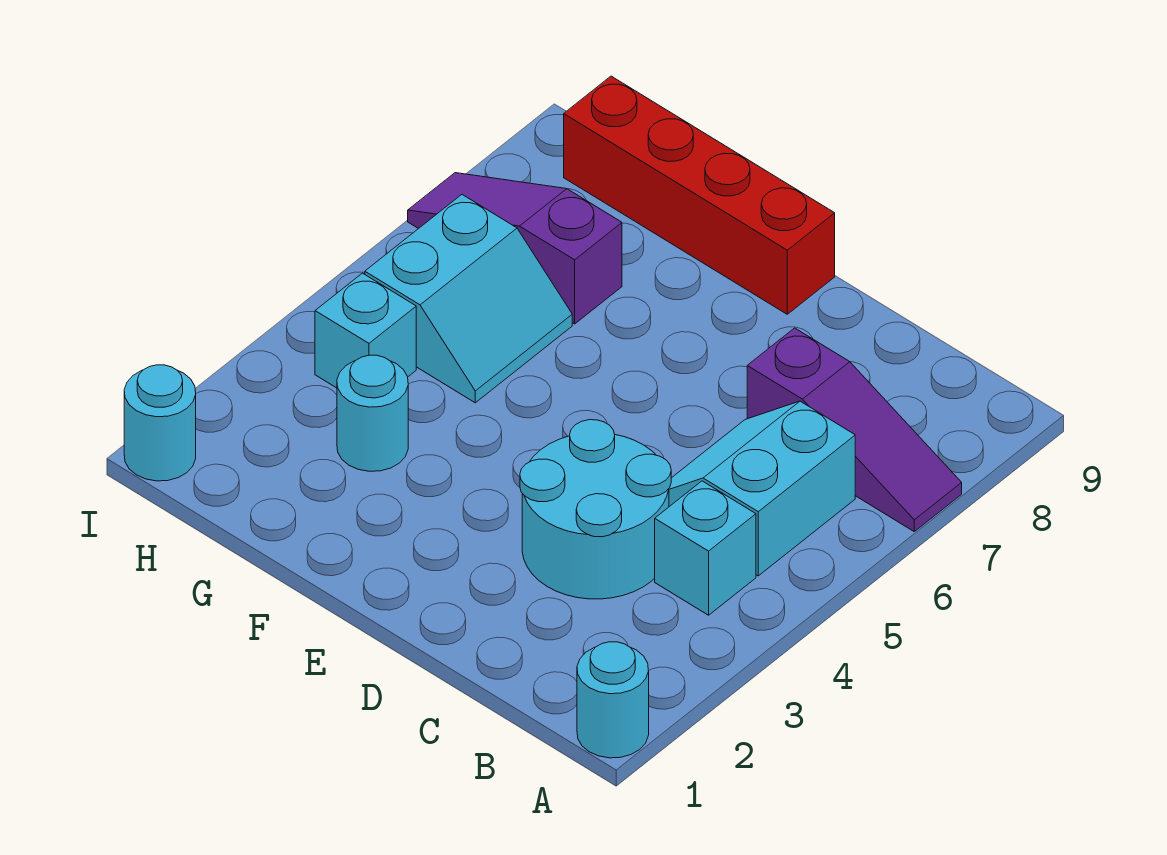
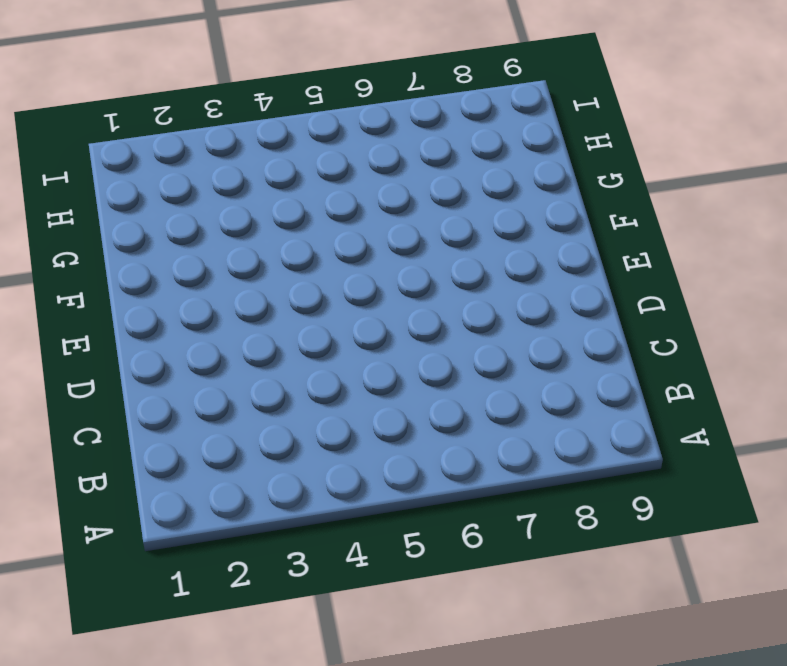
none -> cyan round brick A1 level 1
none -> purple slope A7:C7 level 1 top C

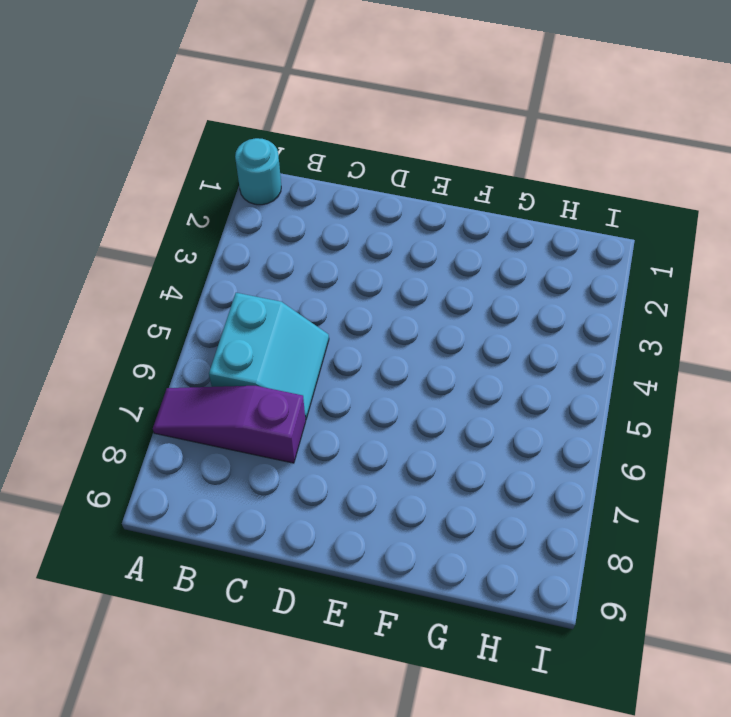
none -> cyan brick B4 level 1
none -> cyan round brick C3:D4 level 1

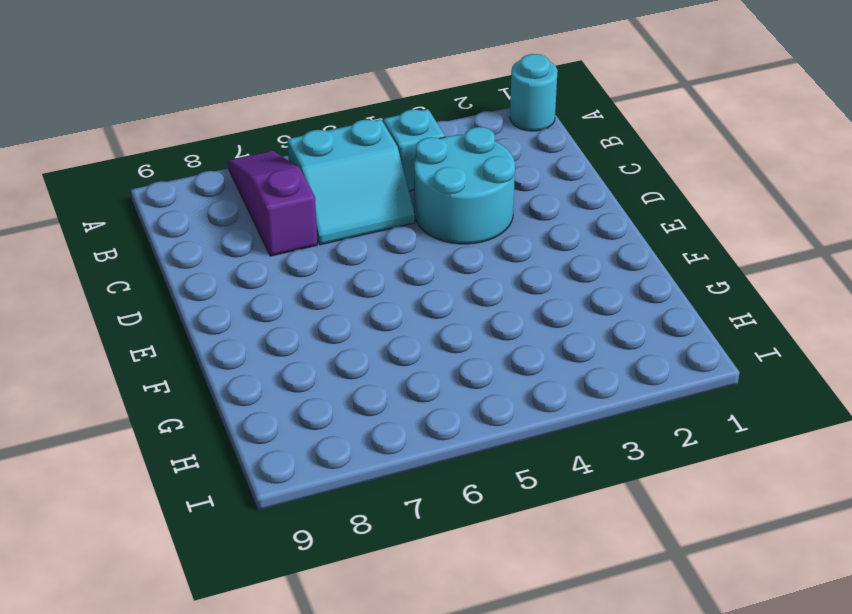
none -> red brick E9:H9 level 1
none -> cyan round brick G3 level 1

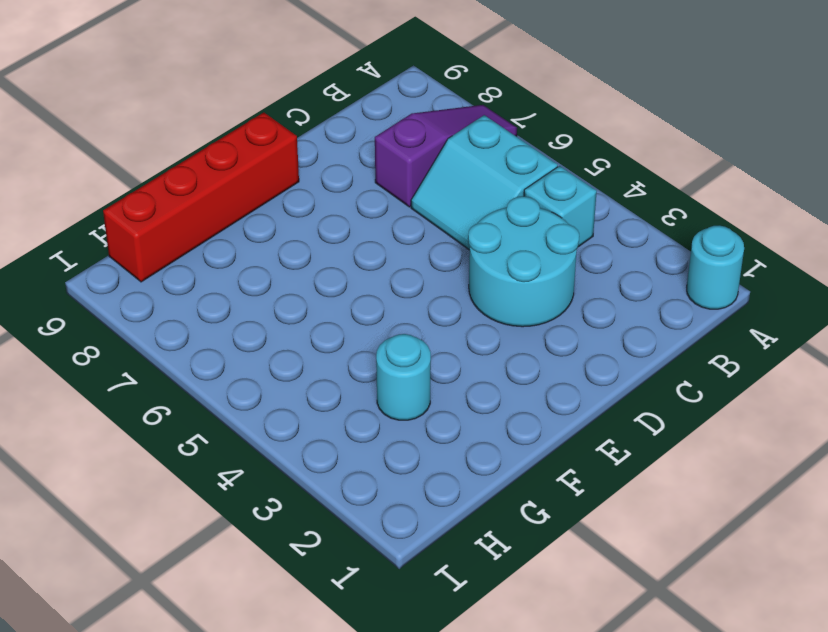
none -> cyan slope G5:H6 level 1 top H
none -> purple slope G7:I7 level 1 top G

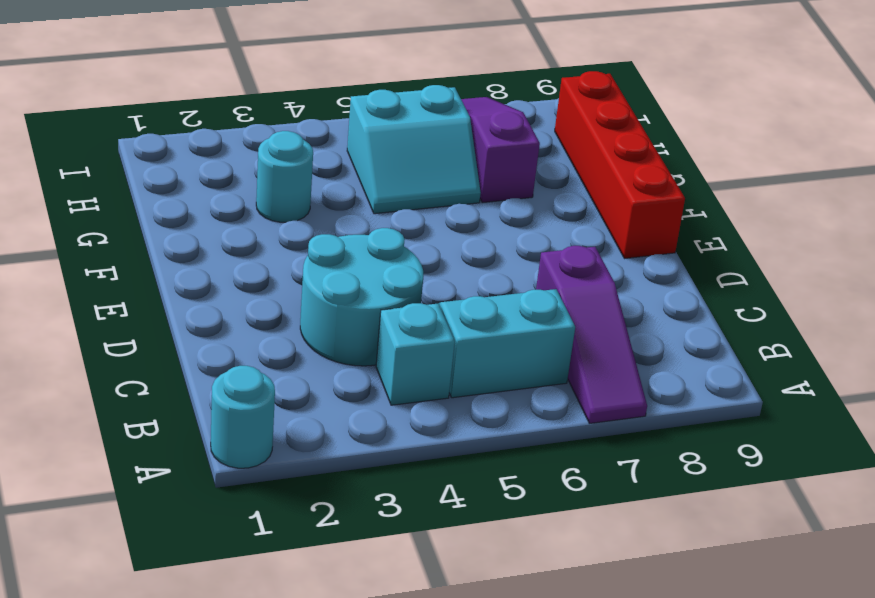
none -> cyan brick H4 level 1
none -> cyan round brick I1 level 1

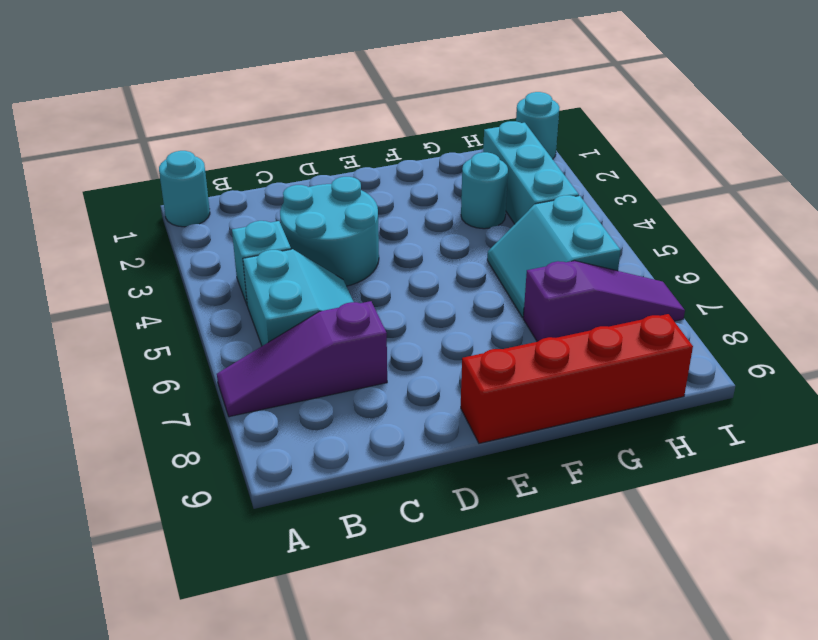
cyan brick H2:H4 level 1 -> cyan brick H4 level 1

